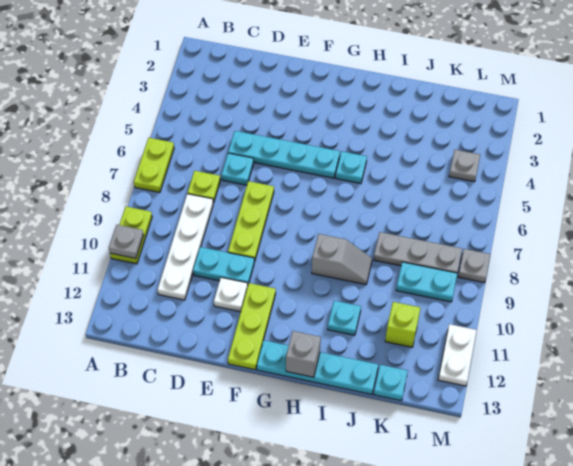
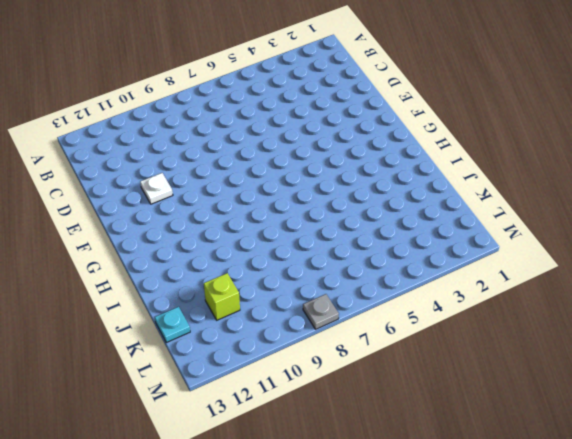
none -> lime plate A6:A7 level 1
none -> lime plate A9:A10 level 1
none -> lime plate C7 level 1

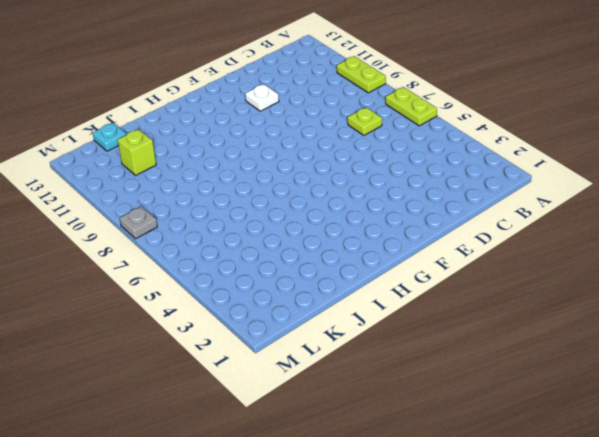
none -> white plate C8:C11 level 1
none -> cyan plate D5:G5 level 1
none -> cyan plate D6 level 1

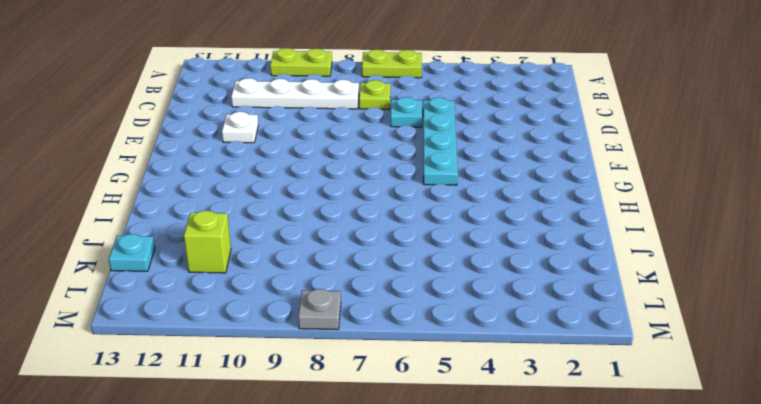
none -> cyan plate D10:E10 level 1
none -> lime plate E7:E9 level 1
none -> lime plate F11:F13 level 1

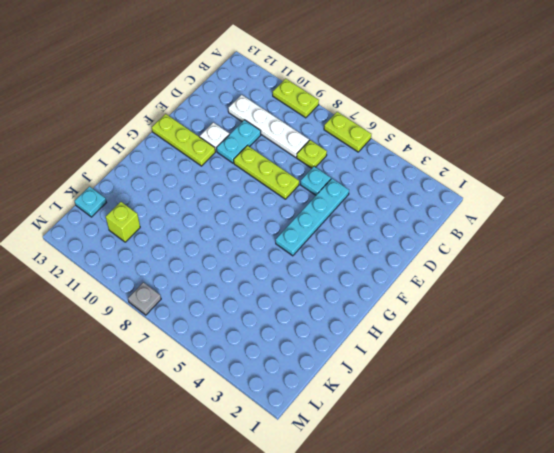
none -> cyan plate G13:J13 level 1
none -> cyan plate H5 level 1
none -> grey slope H9:I9 level 1 top H

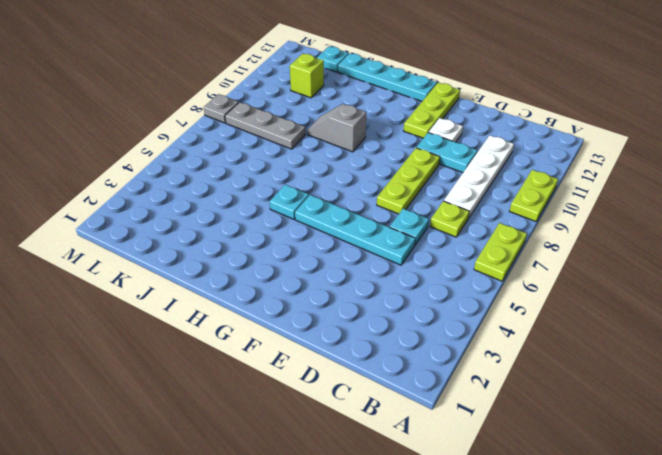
none -> cyan plate I11 level 1
none -> cyan plate K9:L9 level 1
none -> grey plate L4 level 1

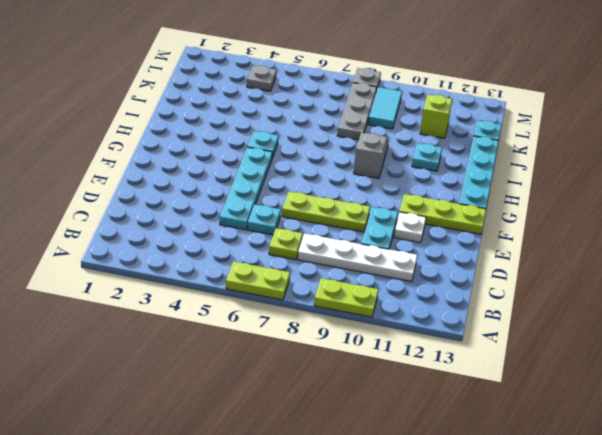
cyan tile K9:L9 level 1 -> cyan plate K9:L9 level 1
none -> white plate M11:M12 level 1
none -> grey plate A10 level 2
none -> grey brick H13 level 2

